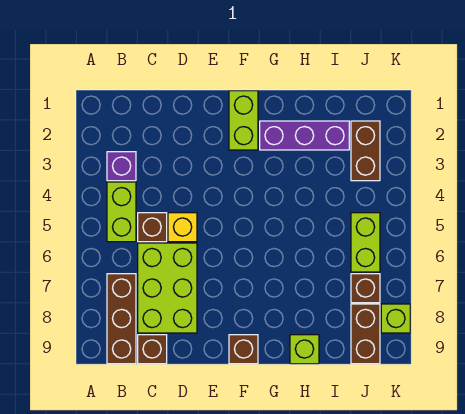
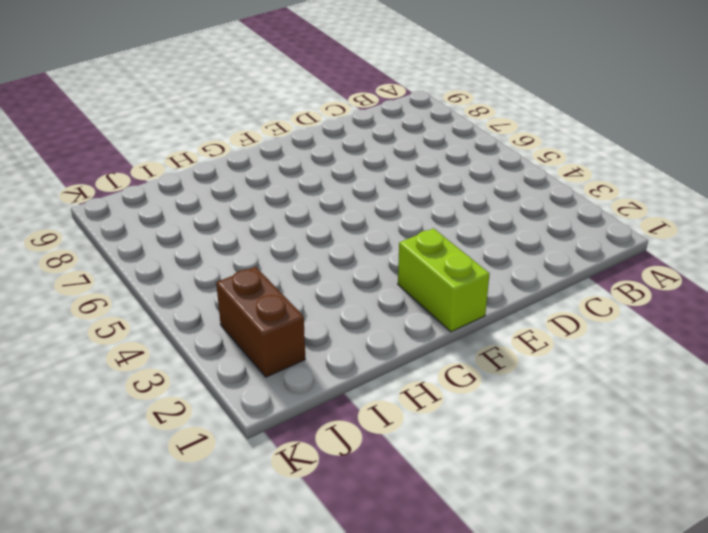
none -> purple brick B3 level 1
none -> lime brick B4:B5 level 1
none -> brown brick B7:B9 level 1

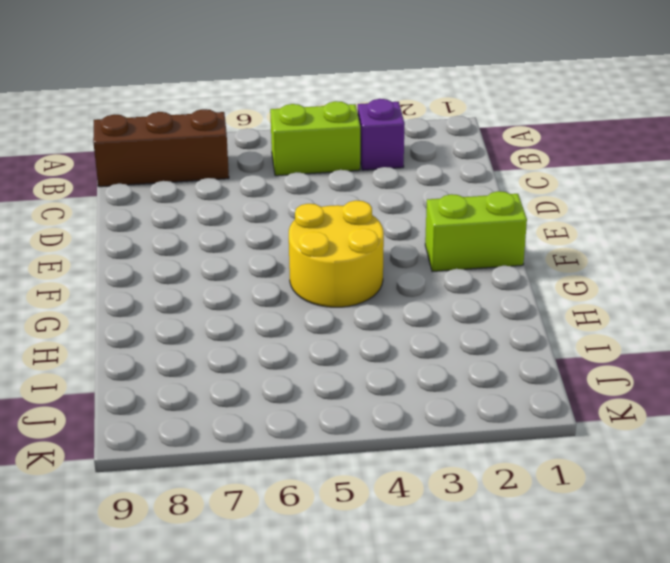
yellow round brick F4:G5 level 1 -> none
none -> brown brick C5 level 1
none -> lime brick C6:D8 level 1
none -> brown brick C9 level 1

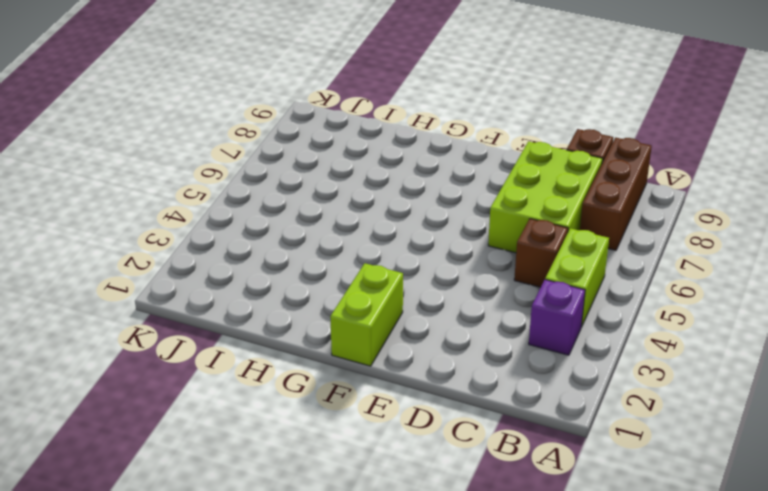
none -> yellow brick D5 level 1
none -> brown brick F9 level 1
none -> purple brick G2:I2 level 1

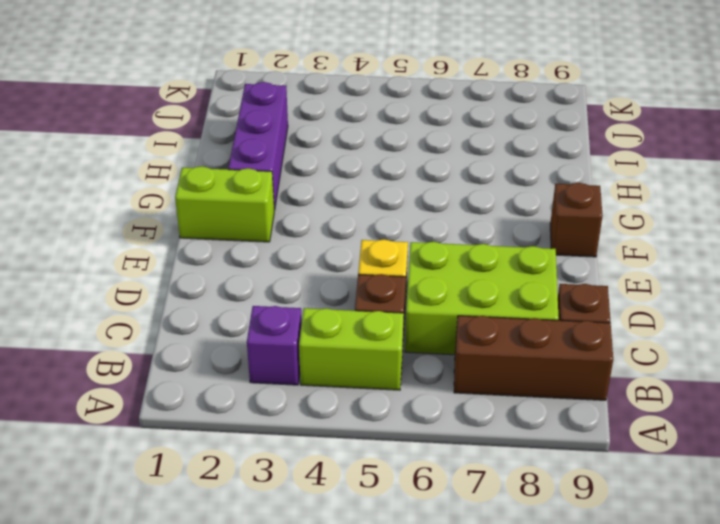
none -> lime brick H9 level 1
none -> brown brick J2:J3 level 1
none -> lime brick J5:J6 level 1

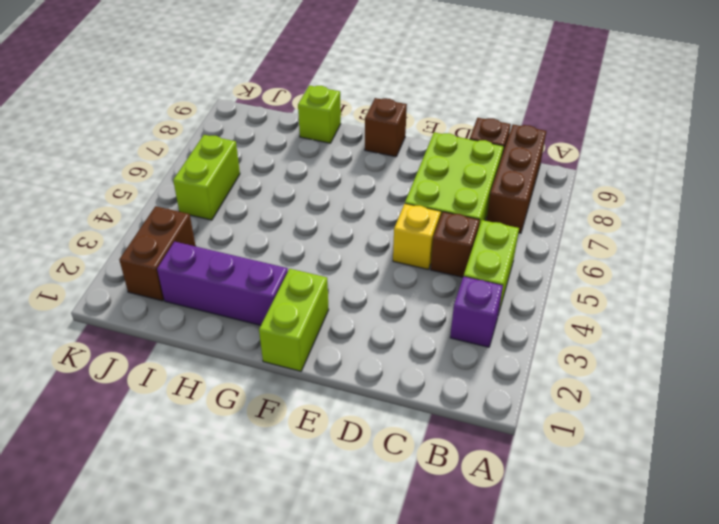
none -> brown brick J7 level 1
none -> brown brick J8:J9 level 1
none -> lime brick K8 level 1

